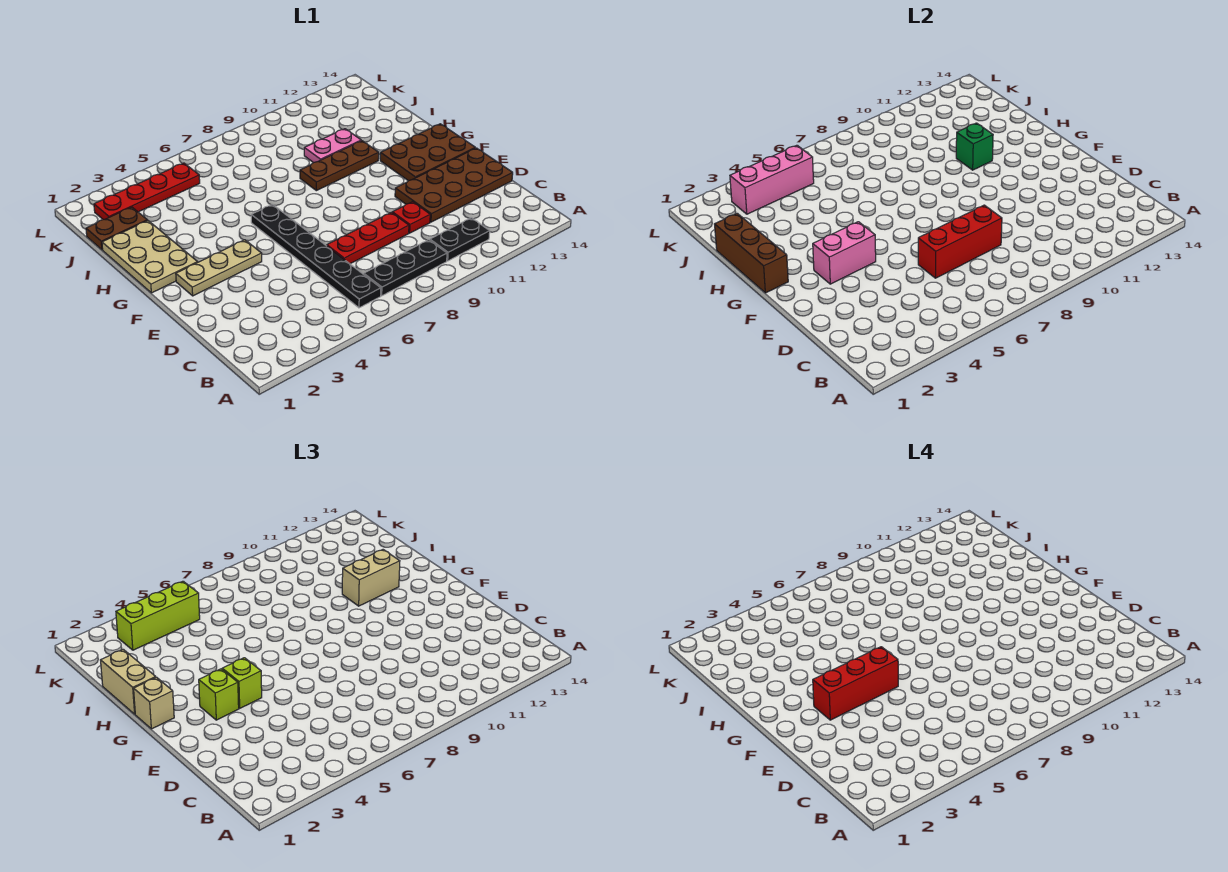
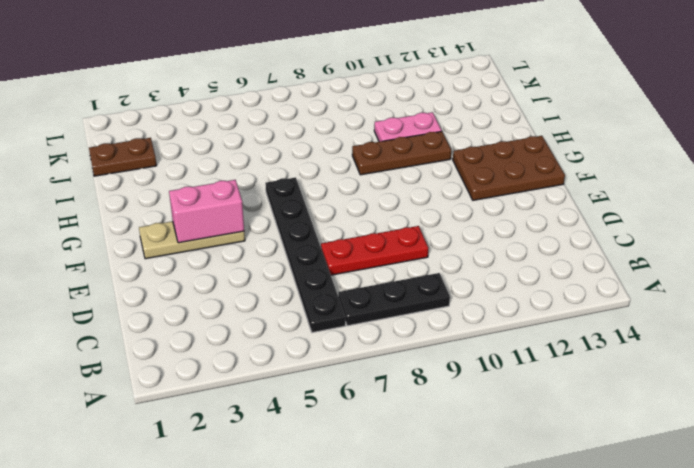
none -> black plate B10:B11 level 1
none -> red plate D10 level 1
none -> brown plate D11:E14 level 1

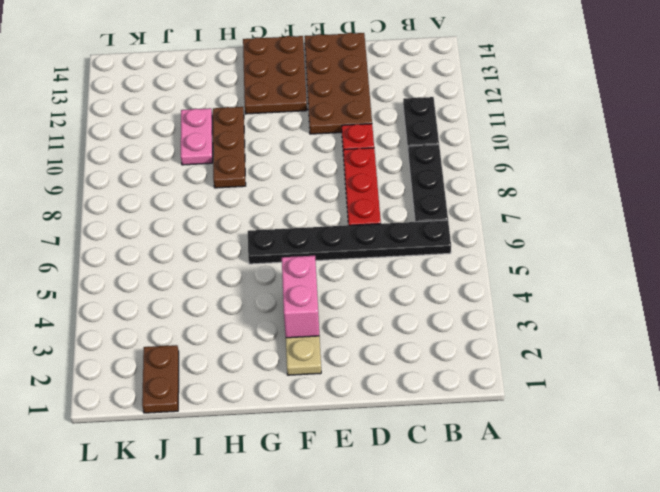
none -> tan plate G1:I2 level 1
none -> red plate K2:K5 level 1
none -> red brick D6:D8 level 2

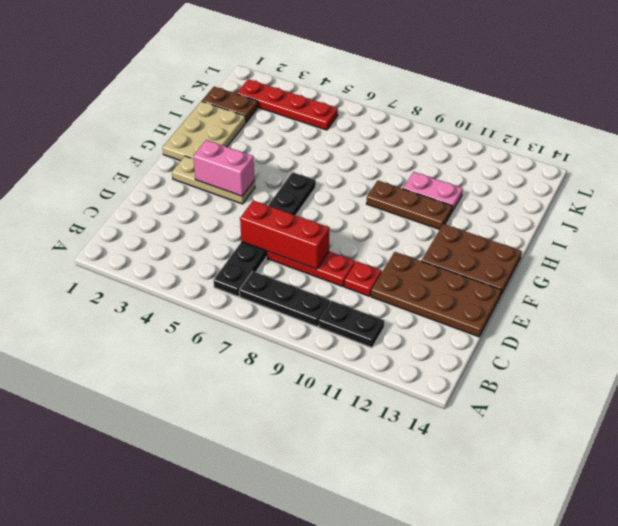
none -> brown brick G1:I1 level 2
none -> green brick H11 level 2
none -> pink brick K3:K5 level 2

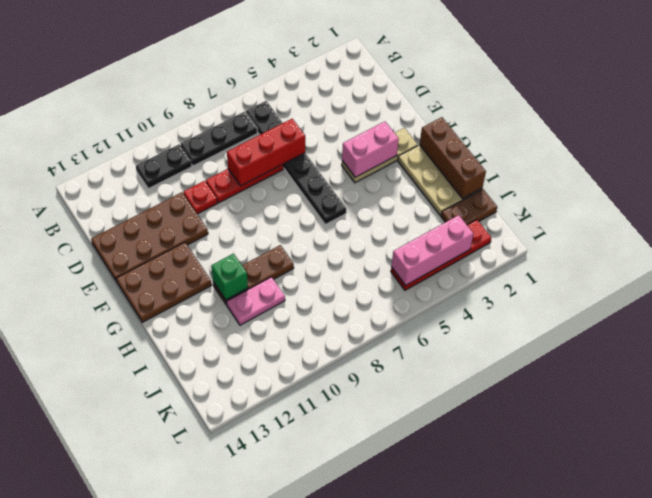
none -> lime brick F3 level 3
none -> lime brick F4 level 3
none -> tan brick G1 level 3

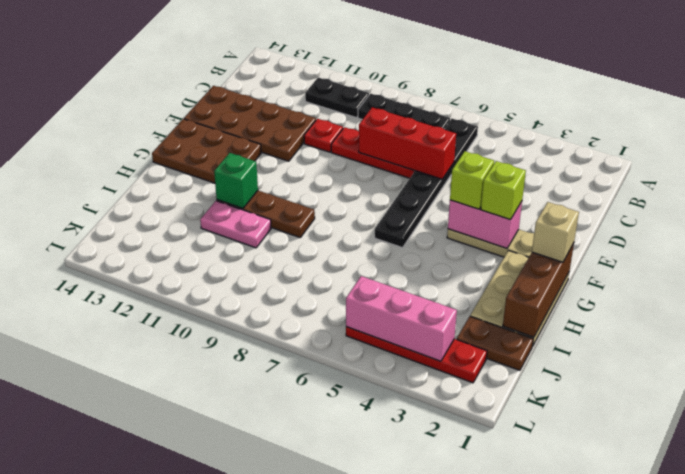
none -> tan brick H1:I1 level 3
none -> tan brick H11:H12 level 3
none -> lime brick K3:K5 level 3

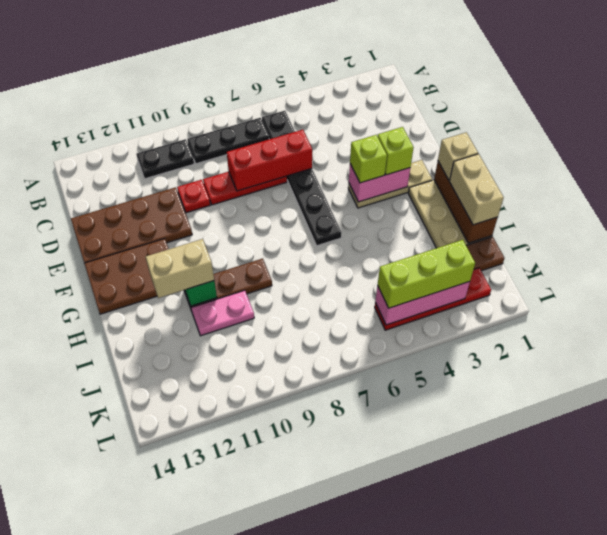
none -> red brick F3:F5 level 4

